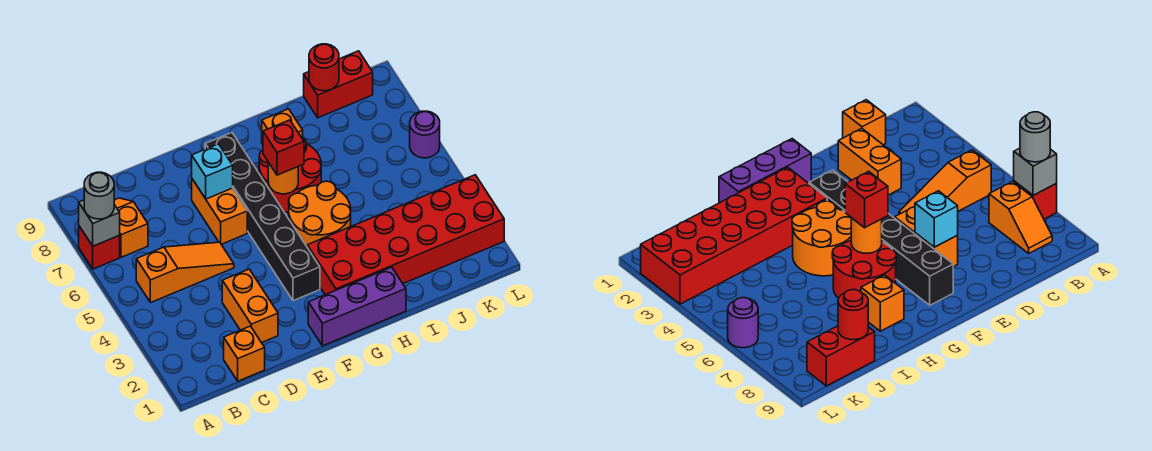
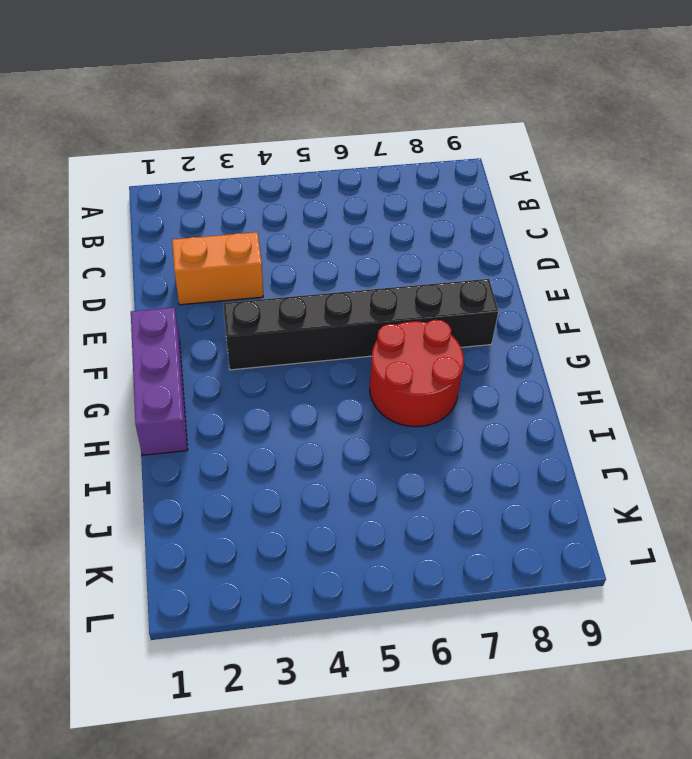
none -> red brick A7 level 1
none -> orange slope B5:D5 level 1 top B
none -> orange slope B7:B8 level 1 top 7

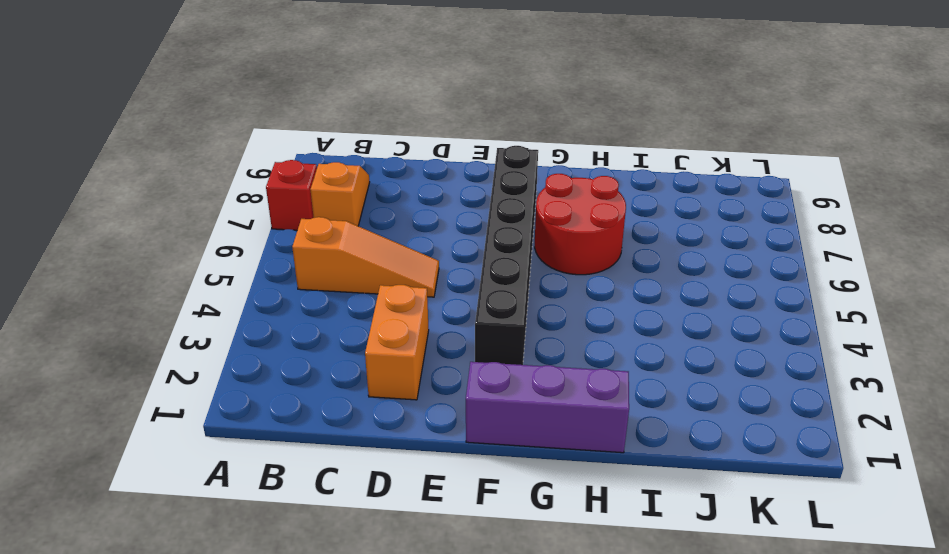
none -> orange brick C1 level 1
none -> orange brick E6:E7 level 1
none -> red brick G2:L3 level 1

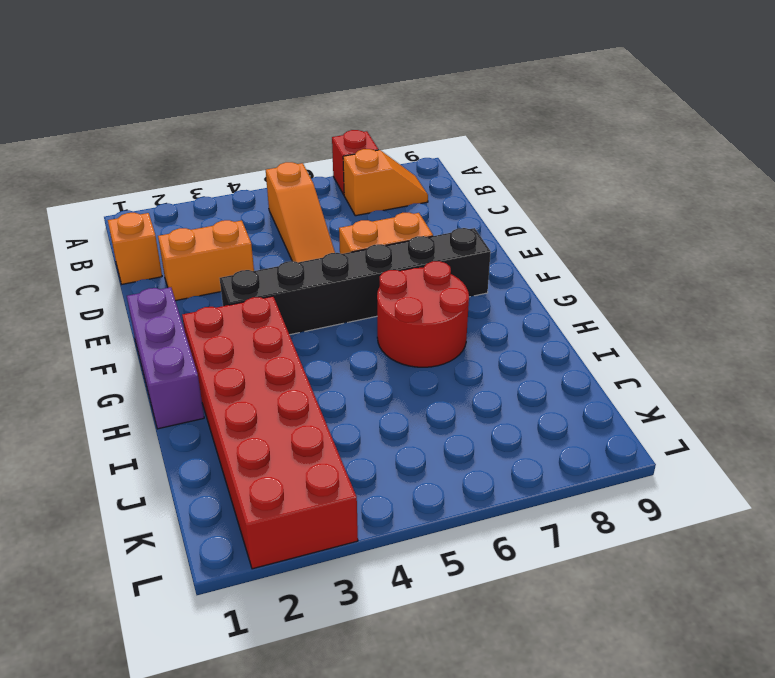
none -> orange round brick G4:H5 level 1
none -> orange brick H8 level 1
none -> red brick J9:K9 level 1

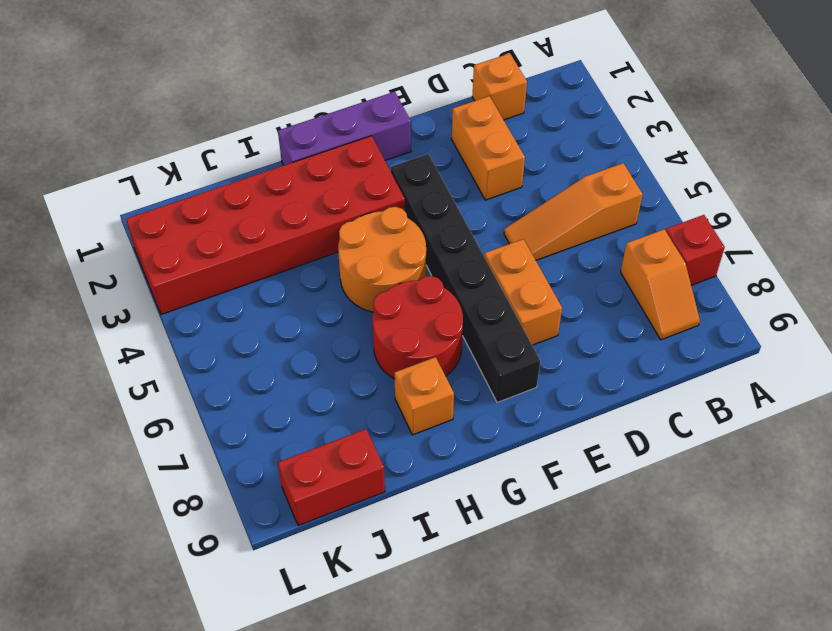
none -> purple round brick L6 level 1
none -> grey brick A7 level 2
none -> cyan brick E7 level 2

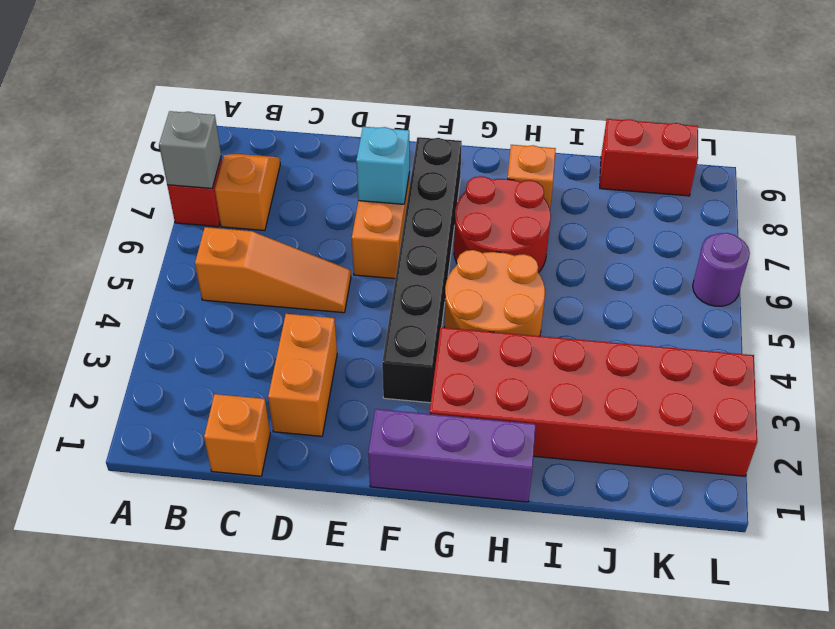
none -> orange round brick G6 level 2
none -> red round brick J9 level 2
none -> grey round brick A7 level 3

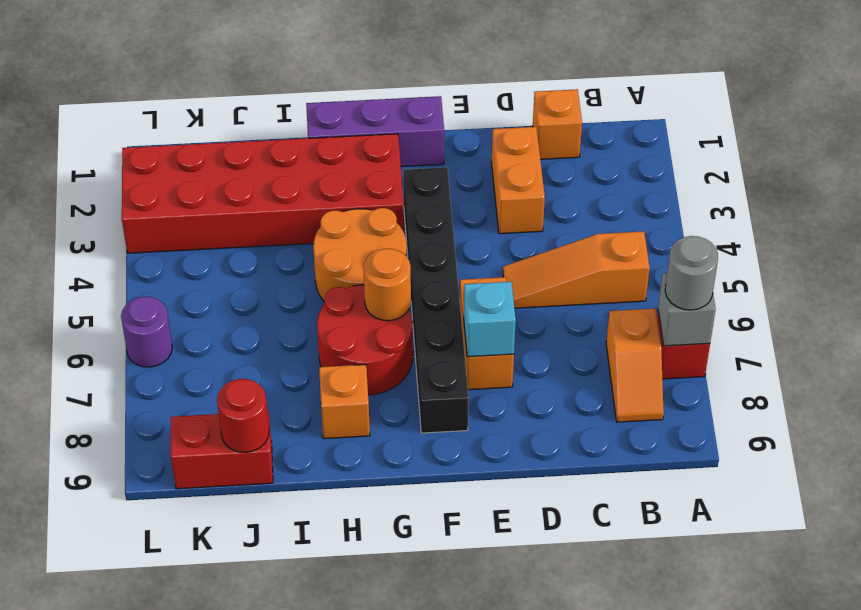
none -> red brick G6 level 3

